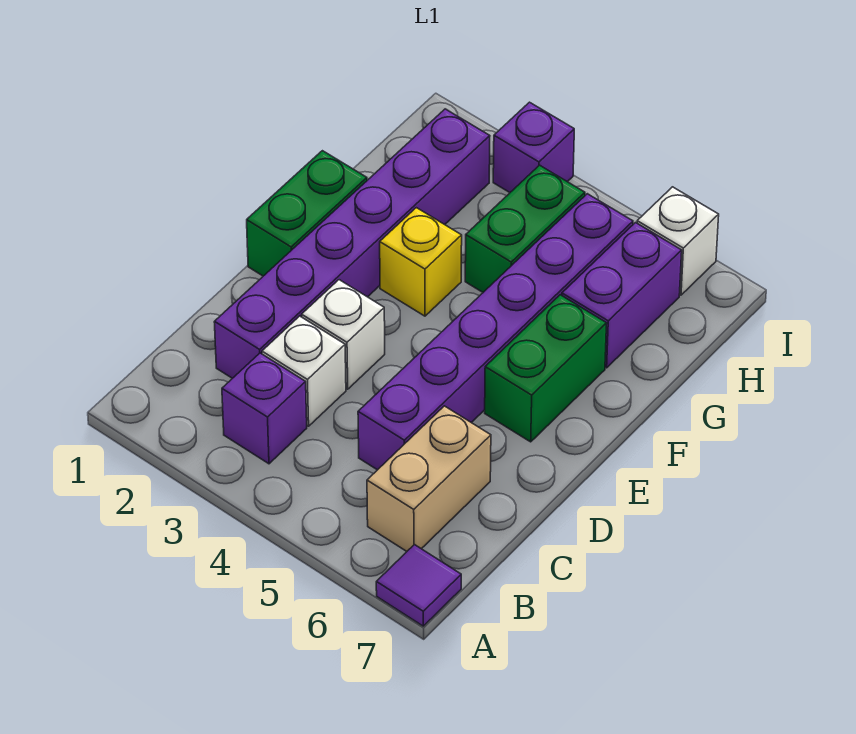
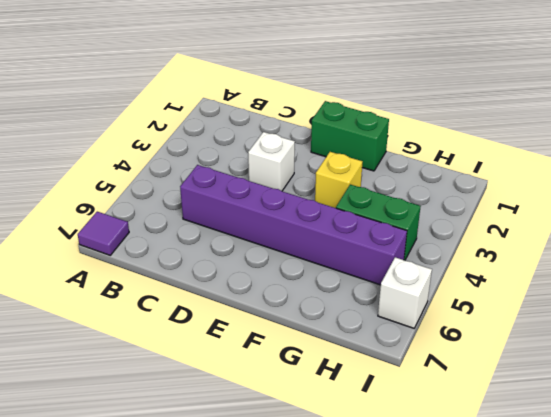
none -> purple brick B3 level 1
none -> tan brick B6:C6 level 1
none -> purple brick C2:H2 level 1

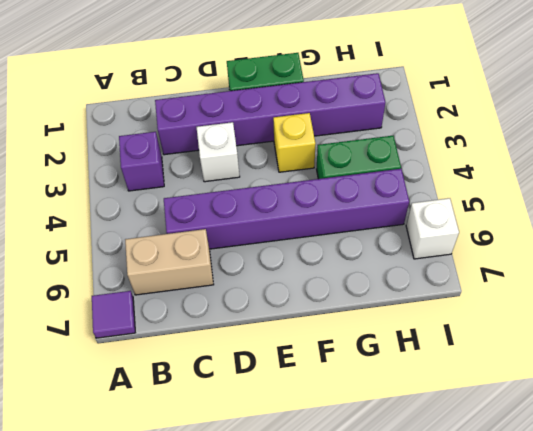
none -> white brick C3 level 1
none -> green brick E6:F6 level 1
none -> purple brick G6:H6 level 1

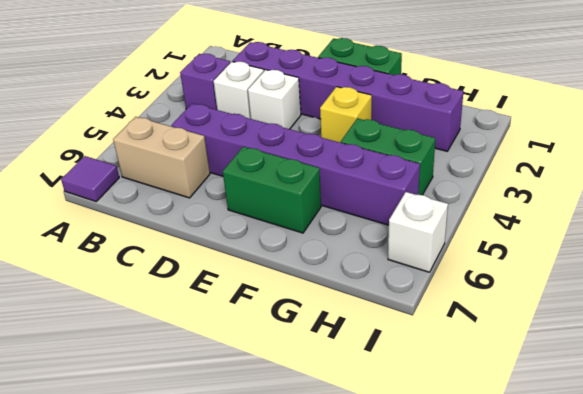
none -> purple brick G6:H6 level 1
none -> purple brick I3 level 1

